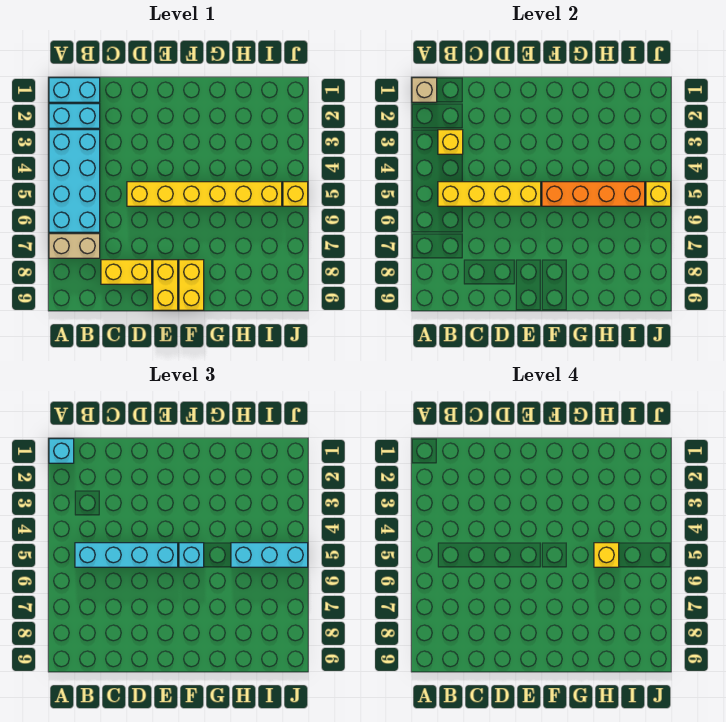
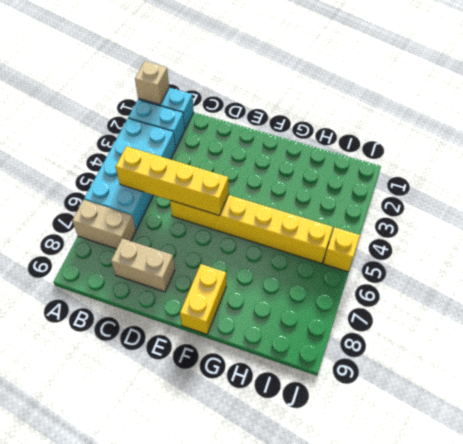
tan brick C8:D8 level 1 -> yellow brick C8:D8 level 1
none -> yellow brick E8:E9 level 1
none -> yellow brick B3 level 2
none -> orange brick F5:I5 level 2

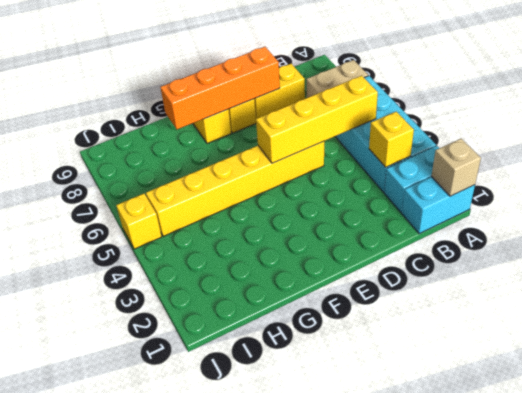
orange brick D8:G8 level 2 -> orange brick F5:I5 level 2
none -> yellow brick J5 level 2
none -> cyan brick A1 level 3
none -> cyan brick B5:E5 level 3

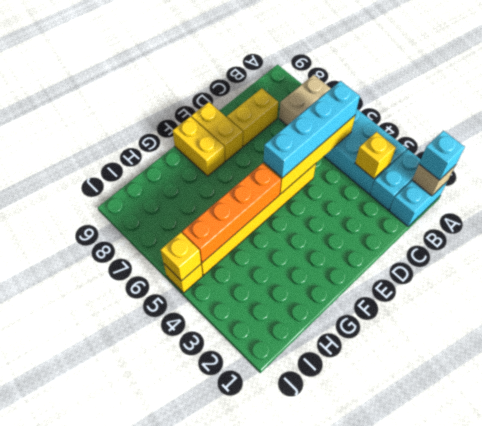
none -> cyan brick F5 level 3
none -> cyan brick H5:J5 level 3
none -> yellow brick H5 level 4

